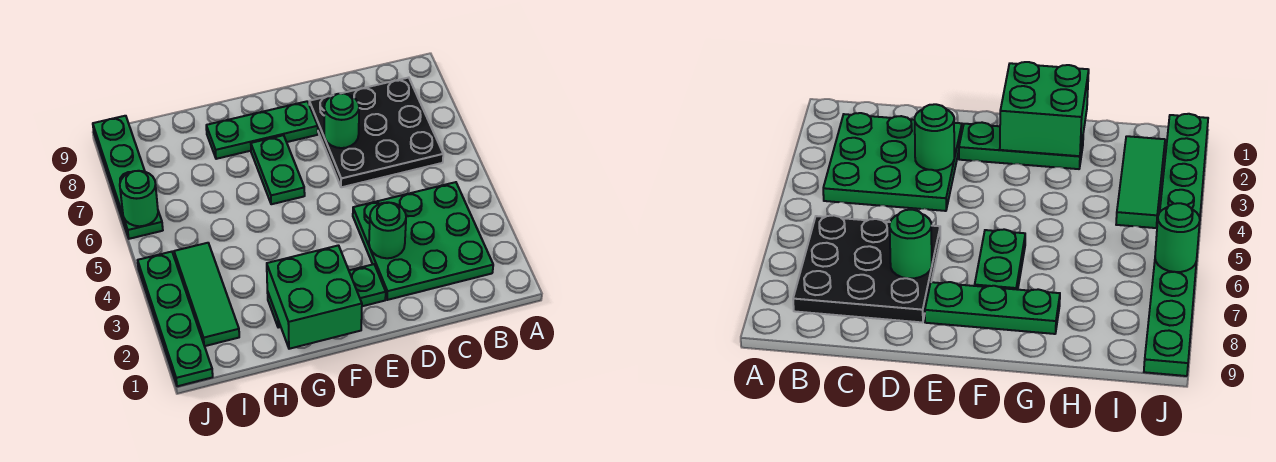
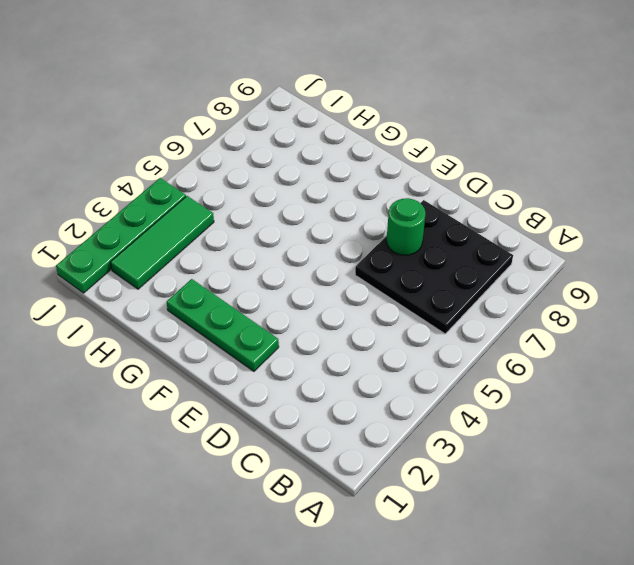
none -> green plate B2:D4 level 1
none -> green plate E8:G8 level 1
none -> green plate F6:F7 level 1

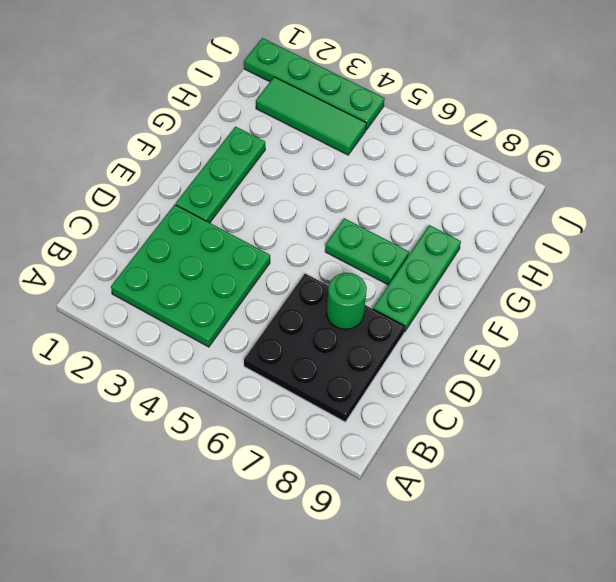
none -> green plate J6:J9 level 1
none -> green round brick D3 level 2
none -> green brick F1:G2 level 2

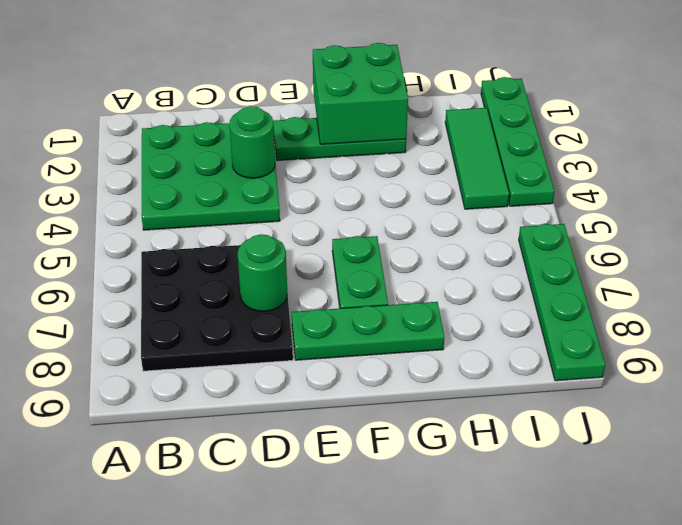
none -> green round brick J6 level 2

